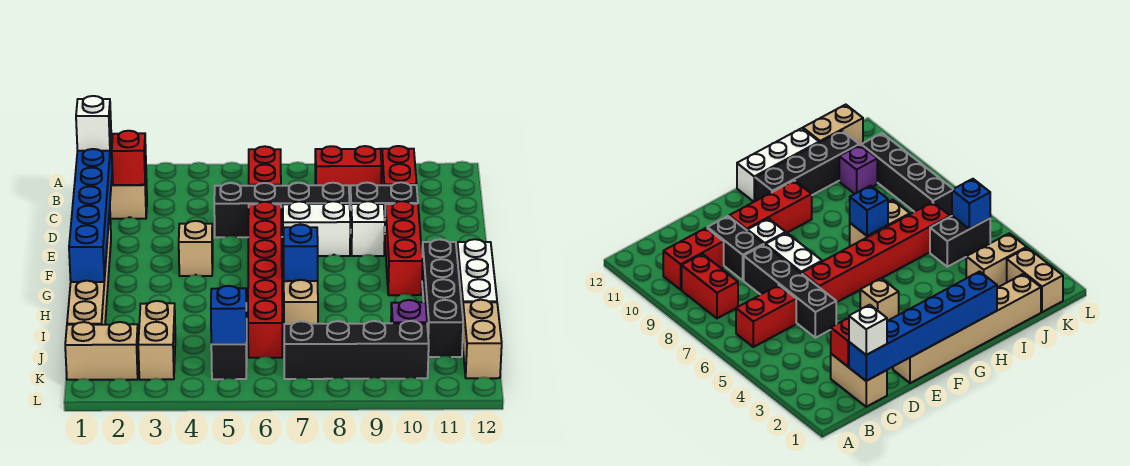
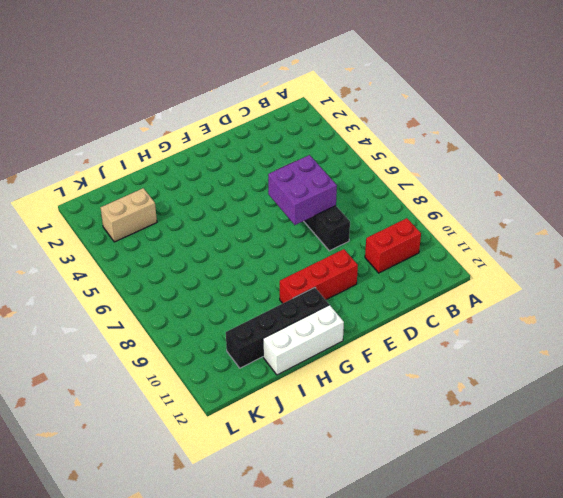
purple brick D6:E7 level 2 -> none
none -> red brick B6:C6 level 1
none -> red brick B8:B9 level 1
none -> tan brick C1:C2 level 1

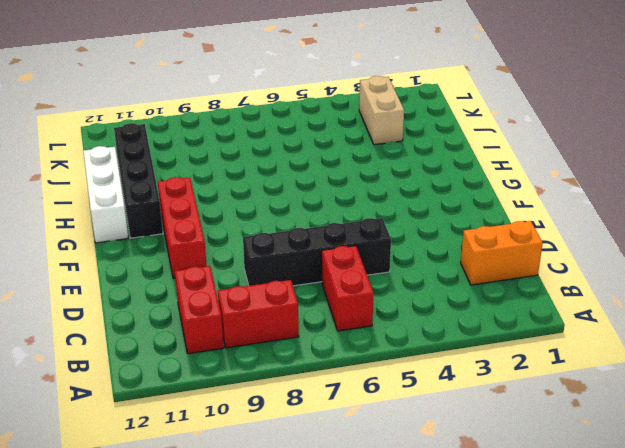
orange brick C1:C2 level 1 -> tan brick C1:C2 level 1
none -> black brick D9:D10 level 1
none -> tan brick E1:J1 level 1
none -> red brick E6:J6 level 1

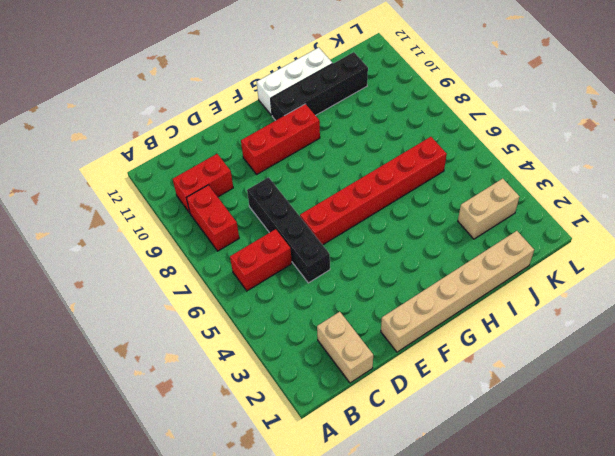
none -> black brick D9:D10 level 1
none -> white brick E7:E8 level 1
none -> white brick E9 level 1

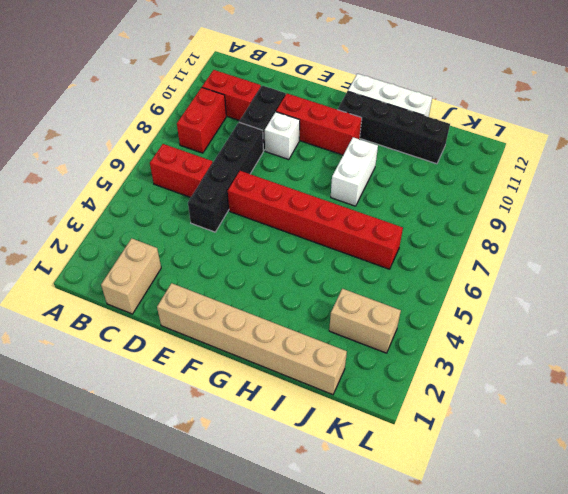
white brick H8:H9 level 1 -> white brick E7:E8 level 1
none -> tan brick F4 level 1
none -> tan brick H7:I7 level 1
none -> black brick J5:K5 level 1

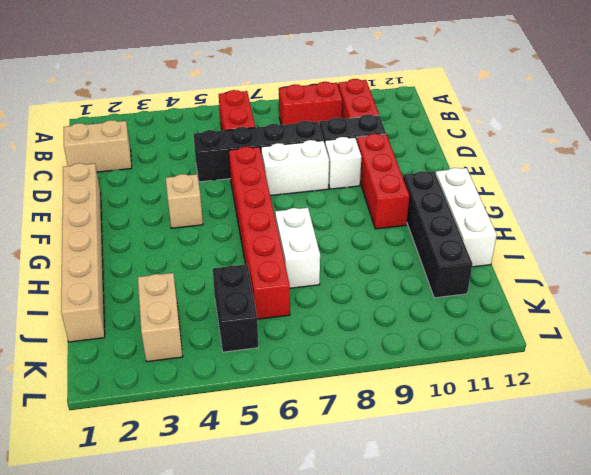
white brick H7:I7 level 1 -> tan brick H7:I7 level 1
none -> purple brick J10 level 1
none -> tan brick J12:K12 level 1
none -> tan brick K1:K2 level 1

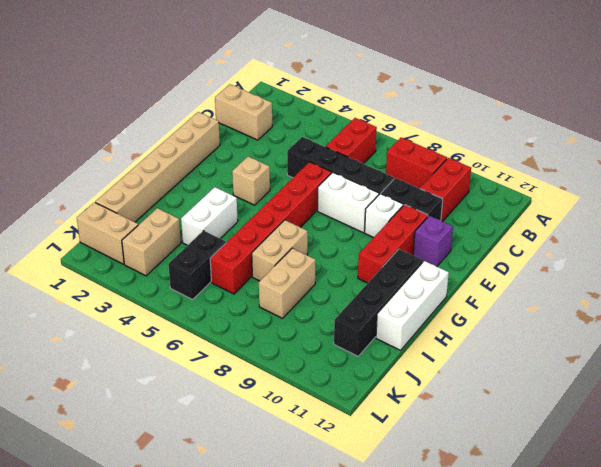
purple brick E11 level 1 -> purple brick J10 level 1
white brick H4:I4 level 1 -> none
tan brick I8:J8 level 1 -> tan brick J12:K12 level 1
none -> black brick K7:K10 level 1
none -> blue brick C1:H1 level 2
none -> red brick C2 level 2

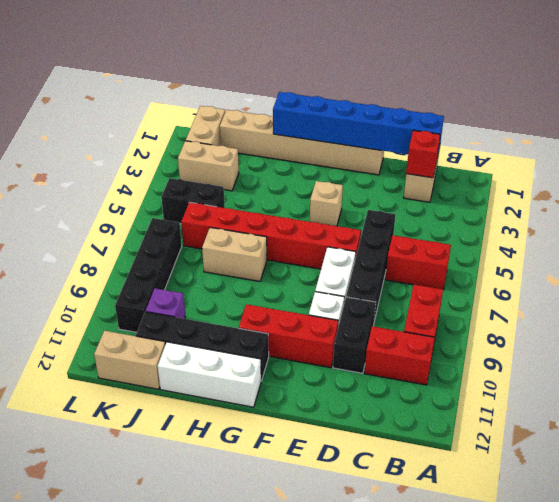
none -> blue brick H7 level 2
none -> blue brick K5 level 2
none -> white brick C1 level 3

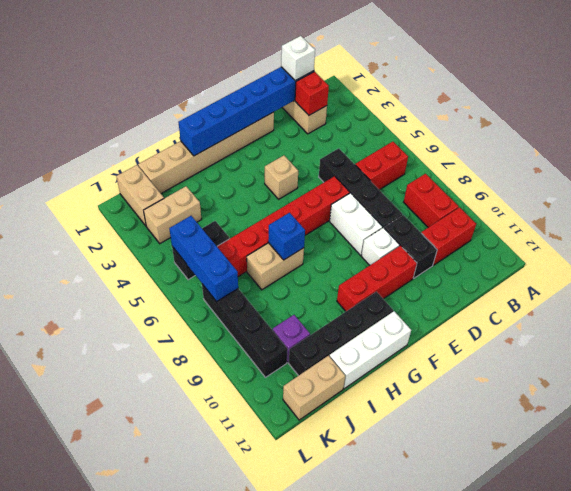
blue brick K5:K7 level 2 -> blue brick K5 level 2

